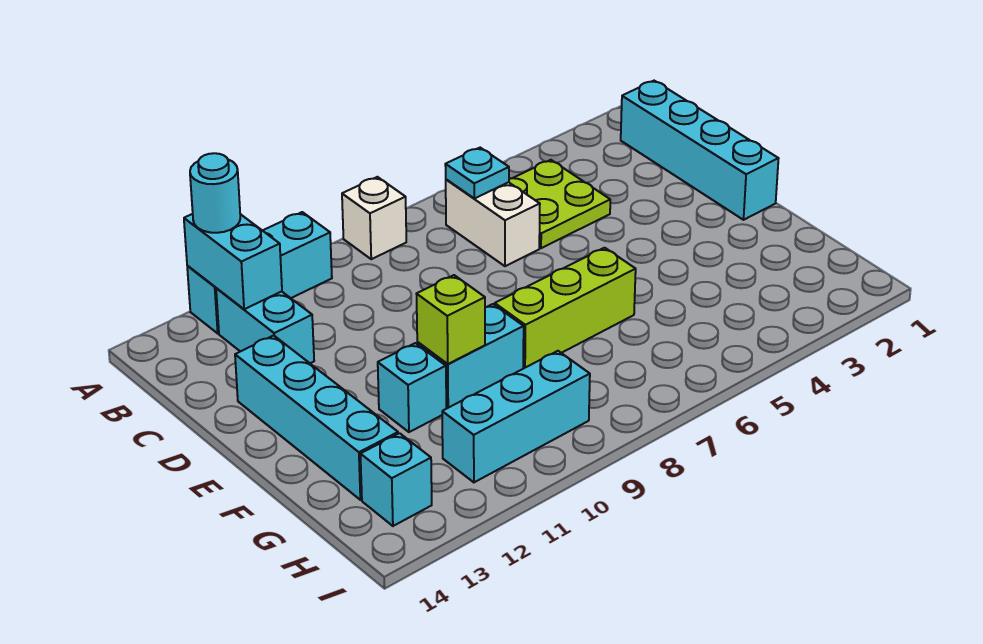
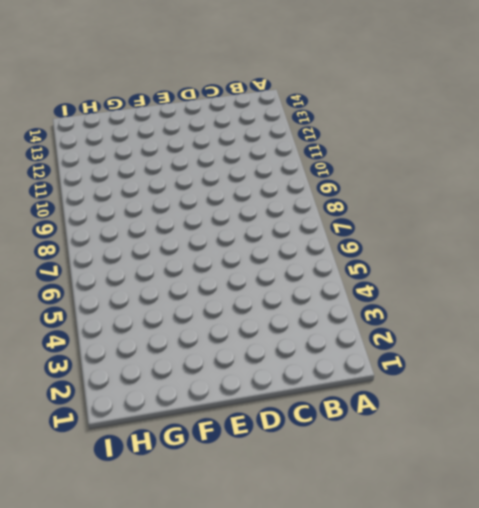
none -> white brick A8 level 1
none -> cyan brick A10:A12 level 1
none -> cyan brick B1:E1 level 1

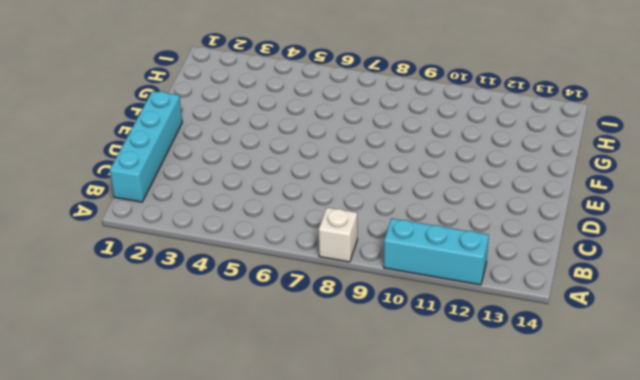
none -> lime plate B4:C5 level 1
none -> white brick B6:C6 level 1
none -> cyan brick B12:C12 level 1

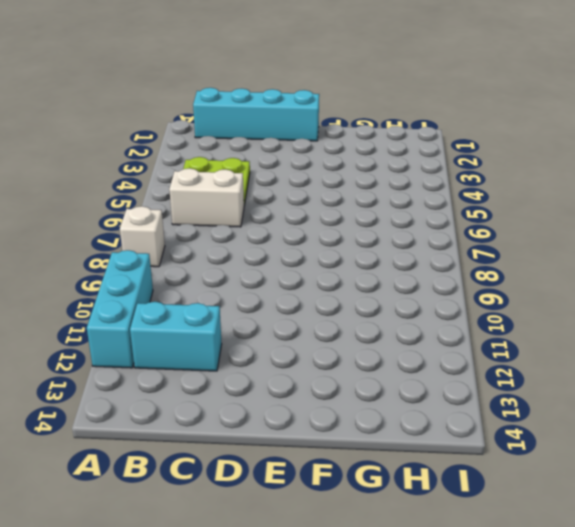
none -> cyan brick D13:G13 level 1
none -> lime brick F6:F8 level 1
none -> cyan brick F9:F10 level 1

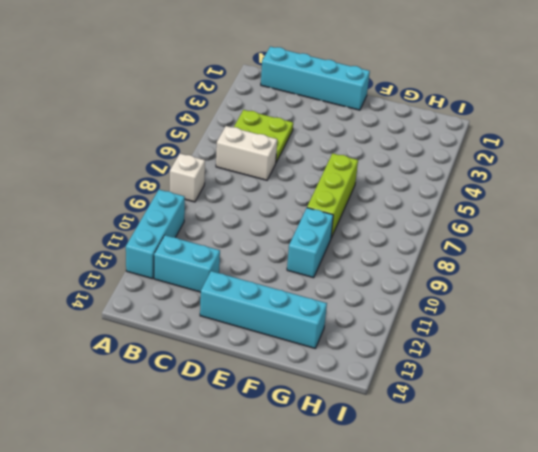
none -> cyan brick F11 level 1
none -> cyan brick H9:H11 level 1
none -> cyan brick H13 level 1

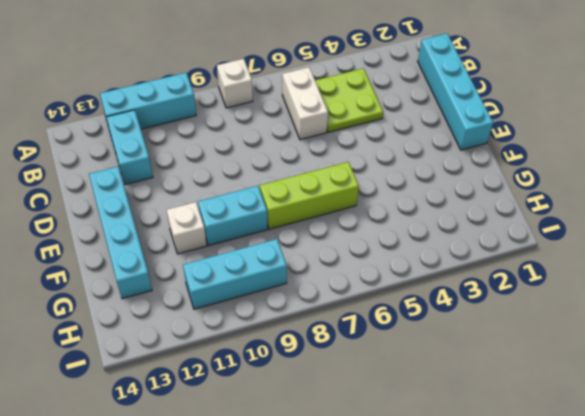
white brick F11 level 1 -> cyan brick F11 level 1
none -> cyan brick H13 level 1
none -> cyan brick A12:B12 level 2
none -> cyan plate B6 level 2

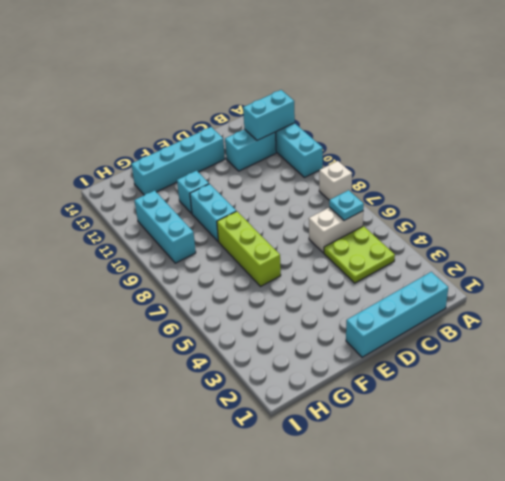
none -> cyan brick H13 level 1
none -> lime brick F10 level 2
none -> cyan round brick A12 level 3

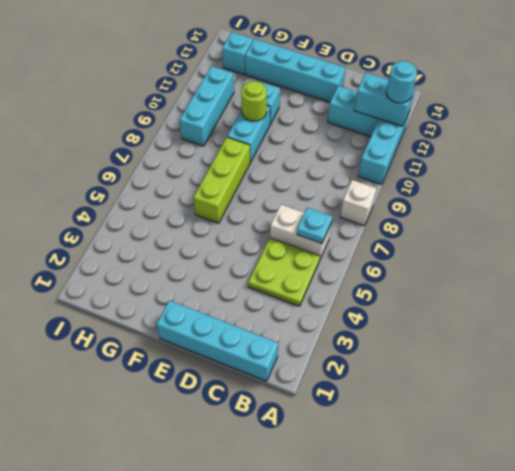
lime round brick F10 level 2 -> lime brick F10 level 2

